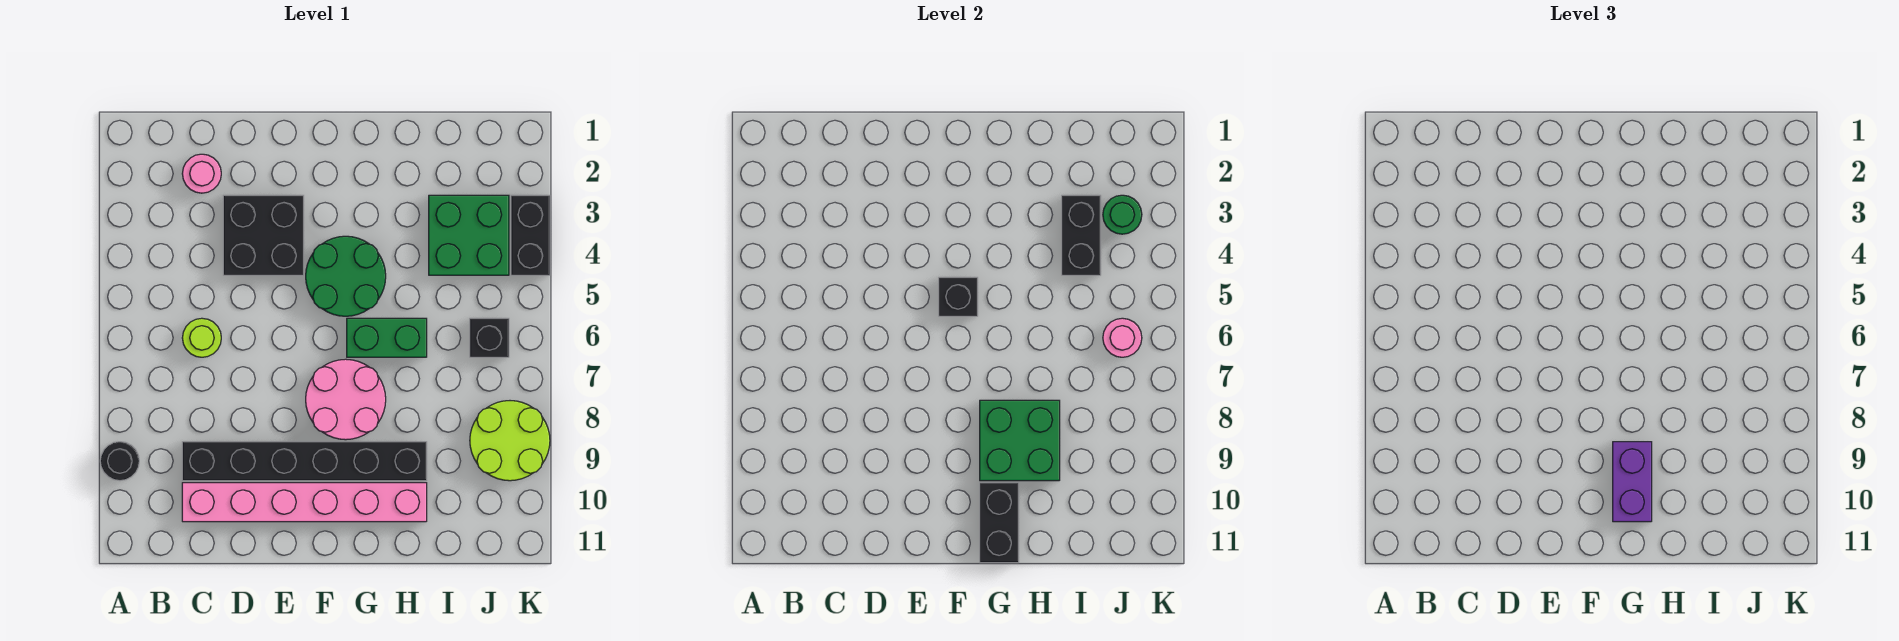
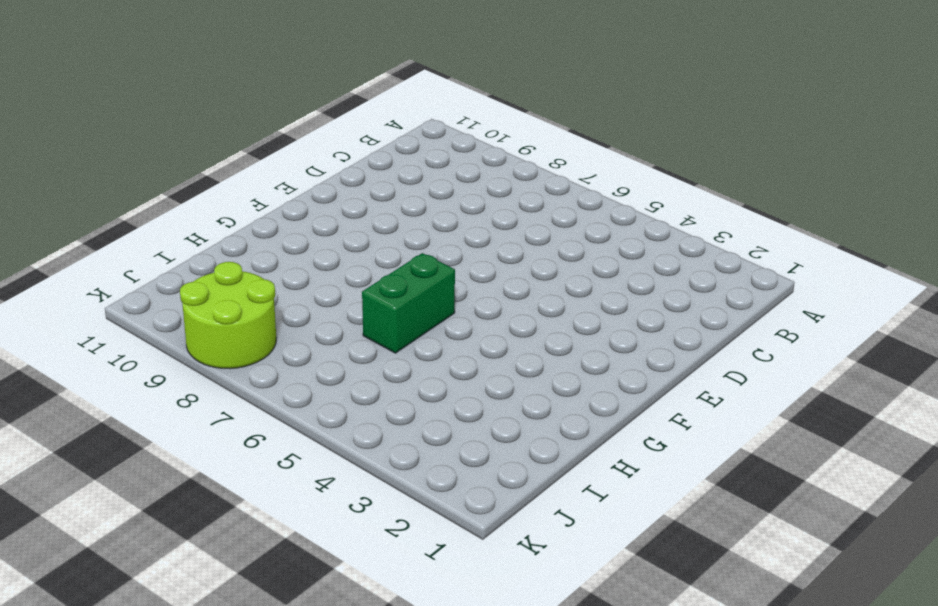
none -> black round brick A9 level 1
none -> pink round brick C2 level 1
none -> lime round brick C6 level 1

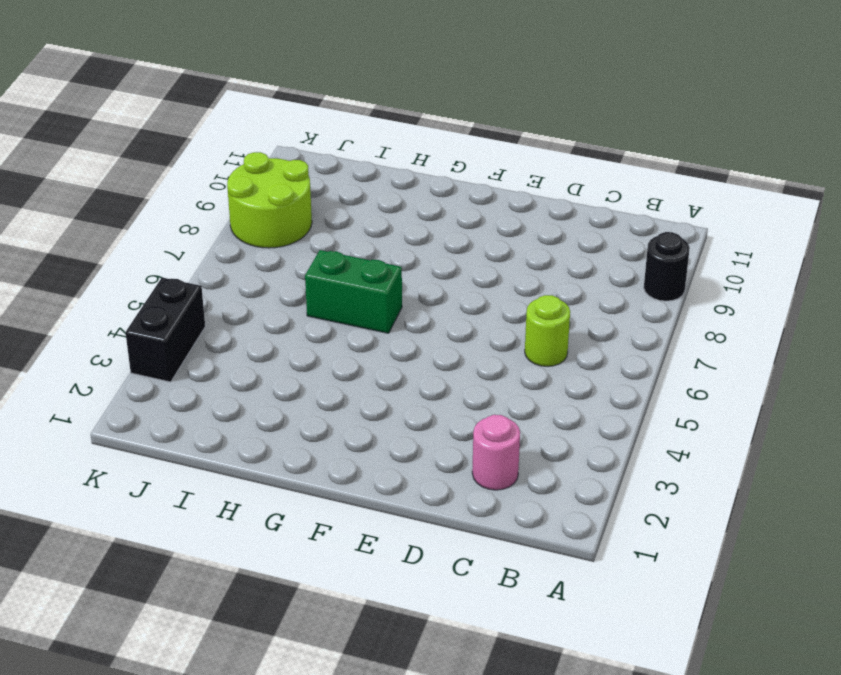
none -> black brick C9:H9 level 1
none -> pink brick C10:H10 level 1
none -> black brick D3:E4 level 1

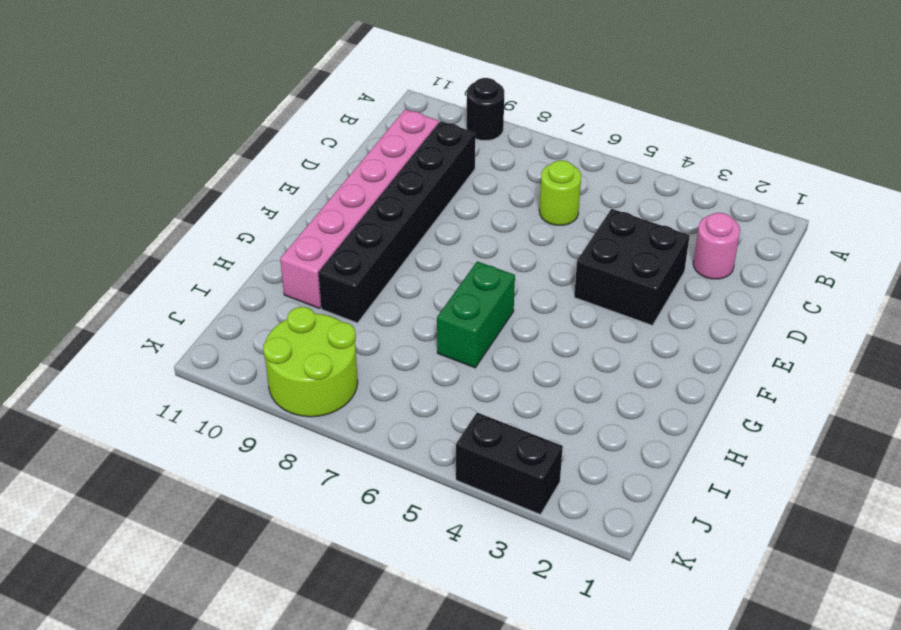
none -> green round brick F4:G5 level 1
none -> pink round brick F7:G8 level 1
none -> green brick I3:J4 level 1

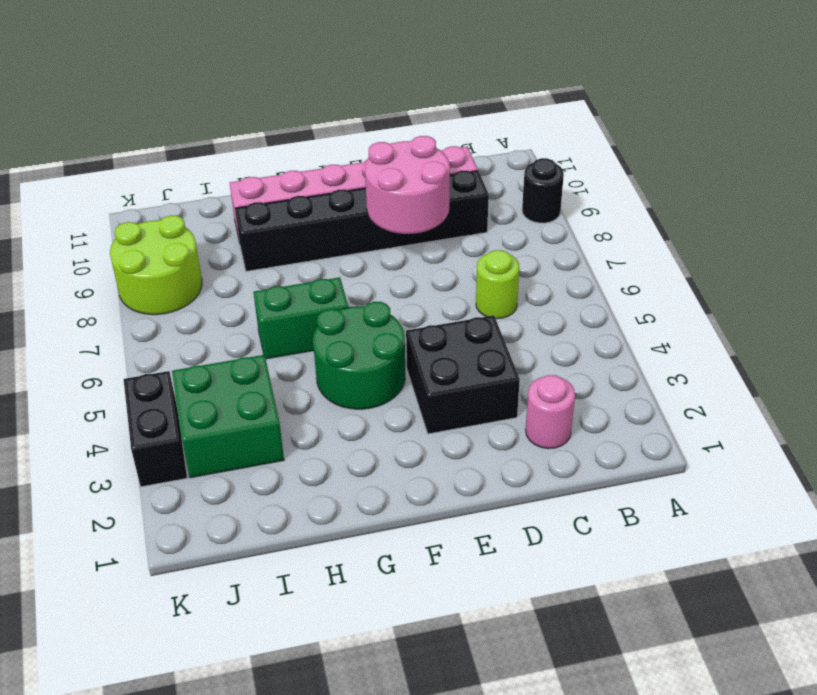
pink round brick D8:E9 level 2 -> pink round brick F7:G8 level 1
none -> black brick J6 level 1
none -> black brick F5 level 2
none -> green brick G8:H9 level 2

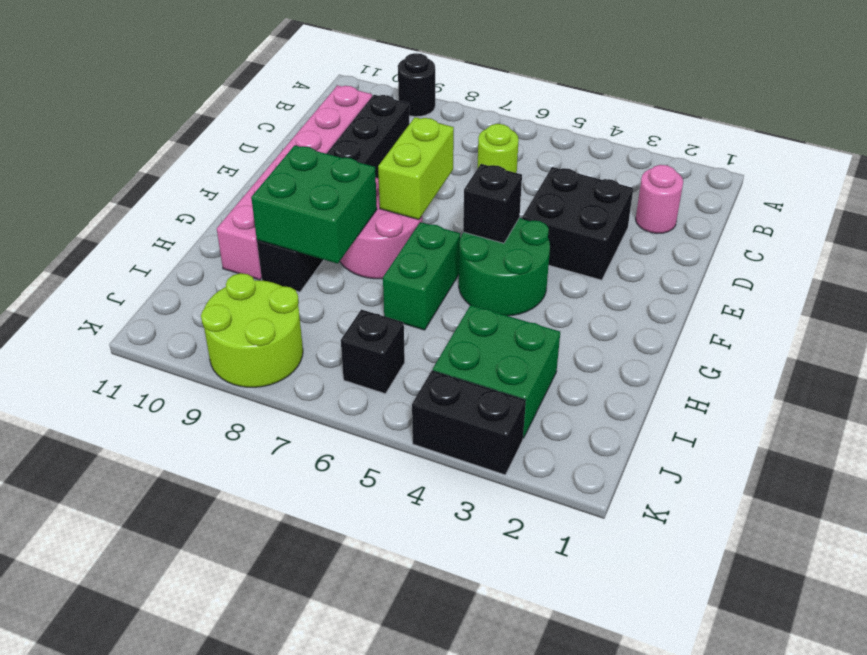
lime brick E7:F7 level 2 -> none
none -> black brick G10:G11 level 2
none -> black brick I3:I4 level 2
none -> green round brick J3 level 2

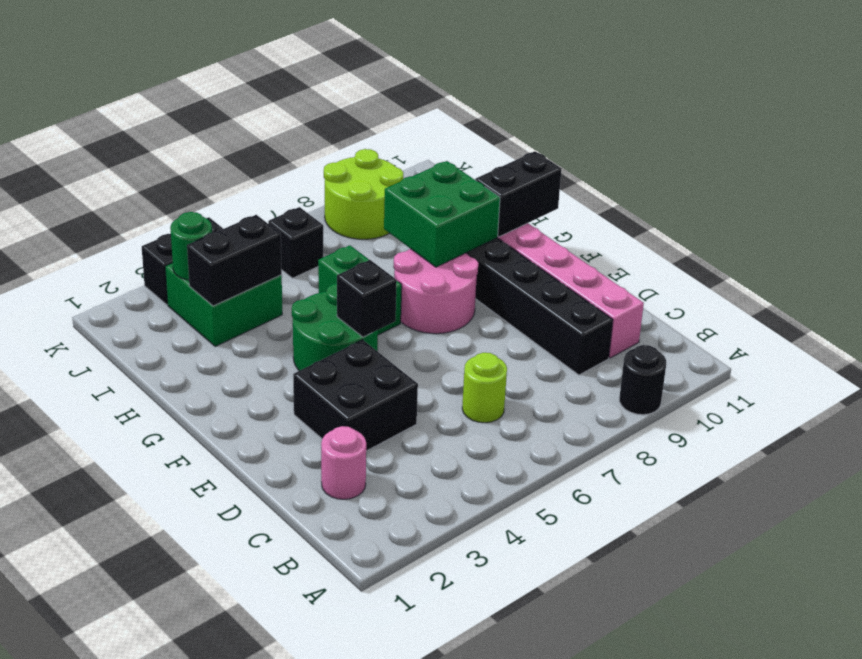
none -> pink round brick J6 level 2
none -> purple brick G9:G10 level 3

